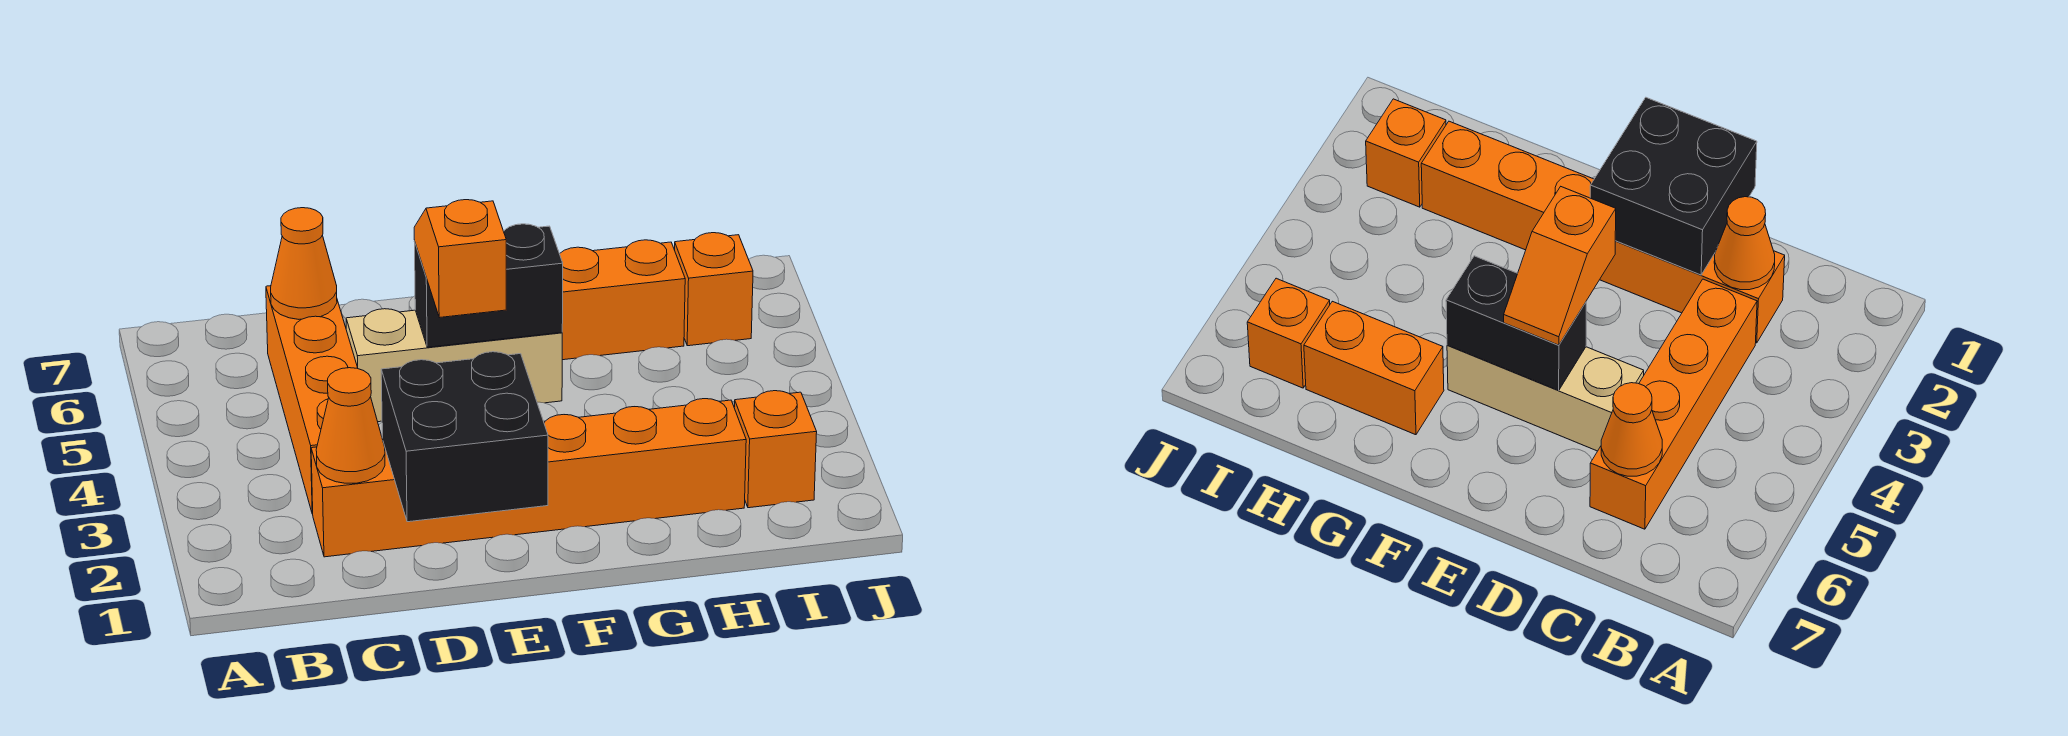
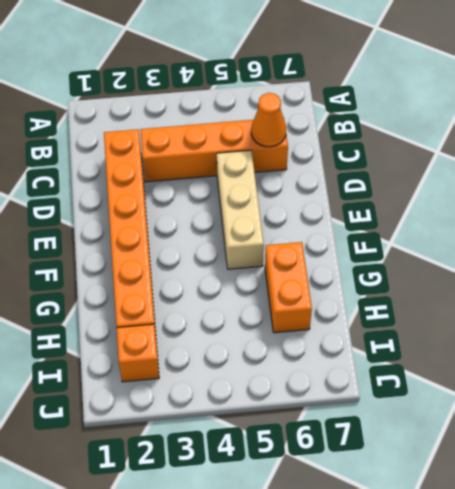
none -> orange brick I6 level 1
none -> orange cone C2 level 2

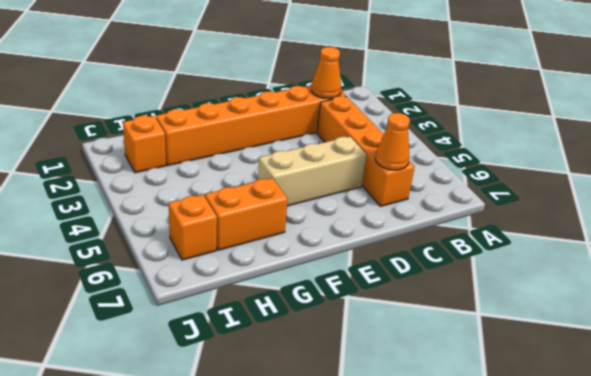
none -> black brick D1:E2 level 2
none -> black brick E5:F5 level 2

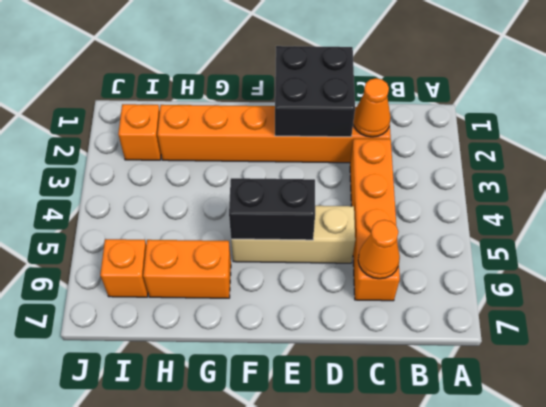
none -> orange slope E4:E5 level 3 top 4

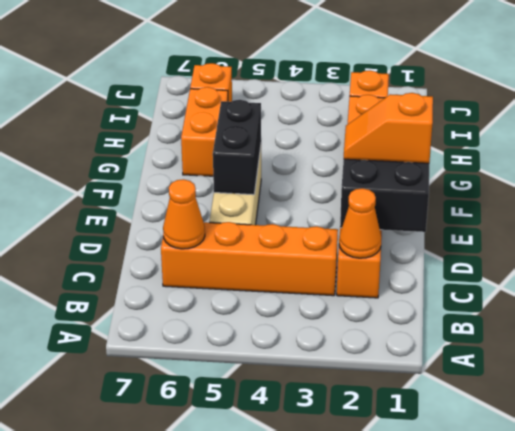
orange slope E1:E2 level 3 top 1 -> orange slope E4:E5 level 3 top 4

